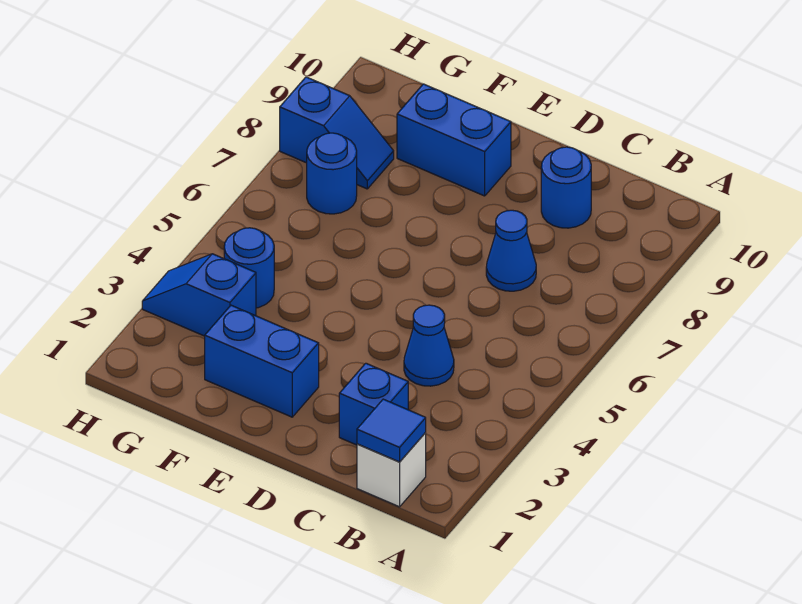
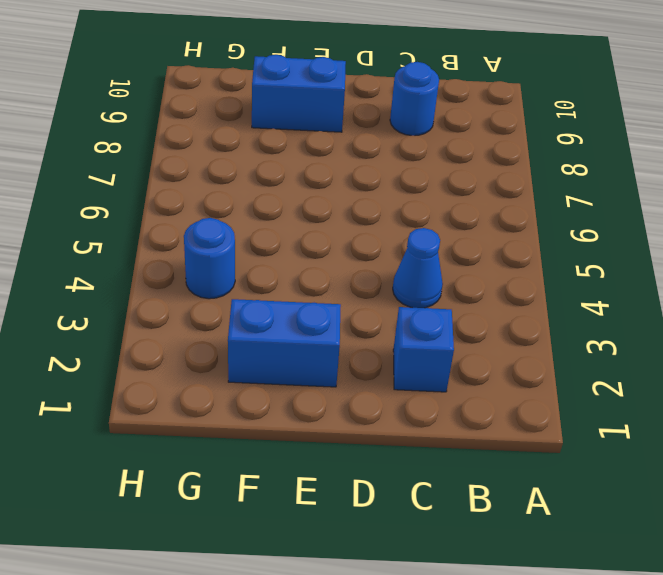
none -> white brick B1 level 1
none -> blue cone C7 level 1
none -> blue slope G3:H3 level 1 top G

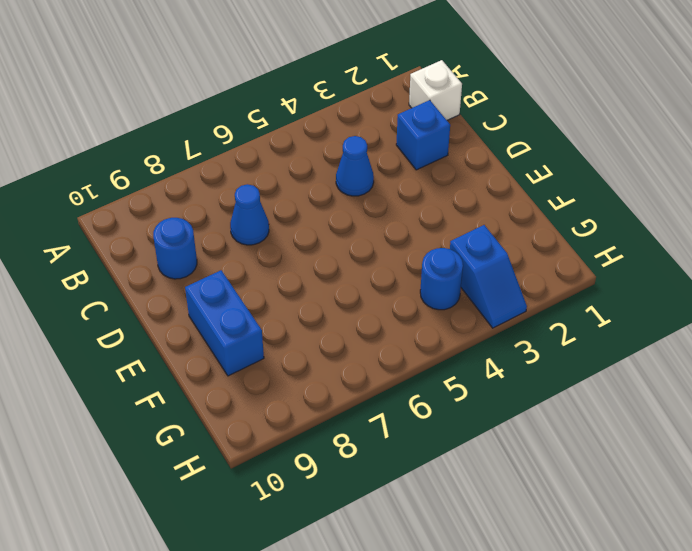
none -> blue brick E2:F2 level 1
none -> blue round brick G7 level 1
none -> blue slope G8:H8 level 1 top H

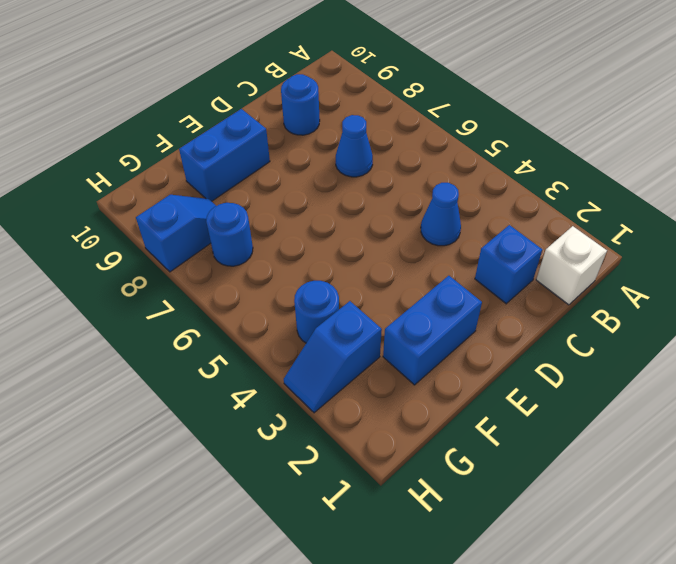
none -> blue tile B1 level 2

